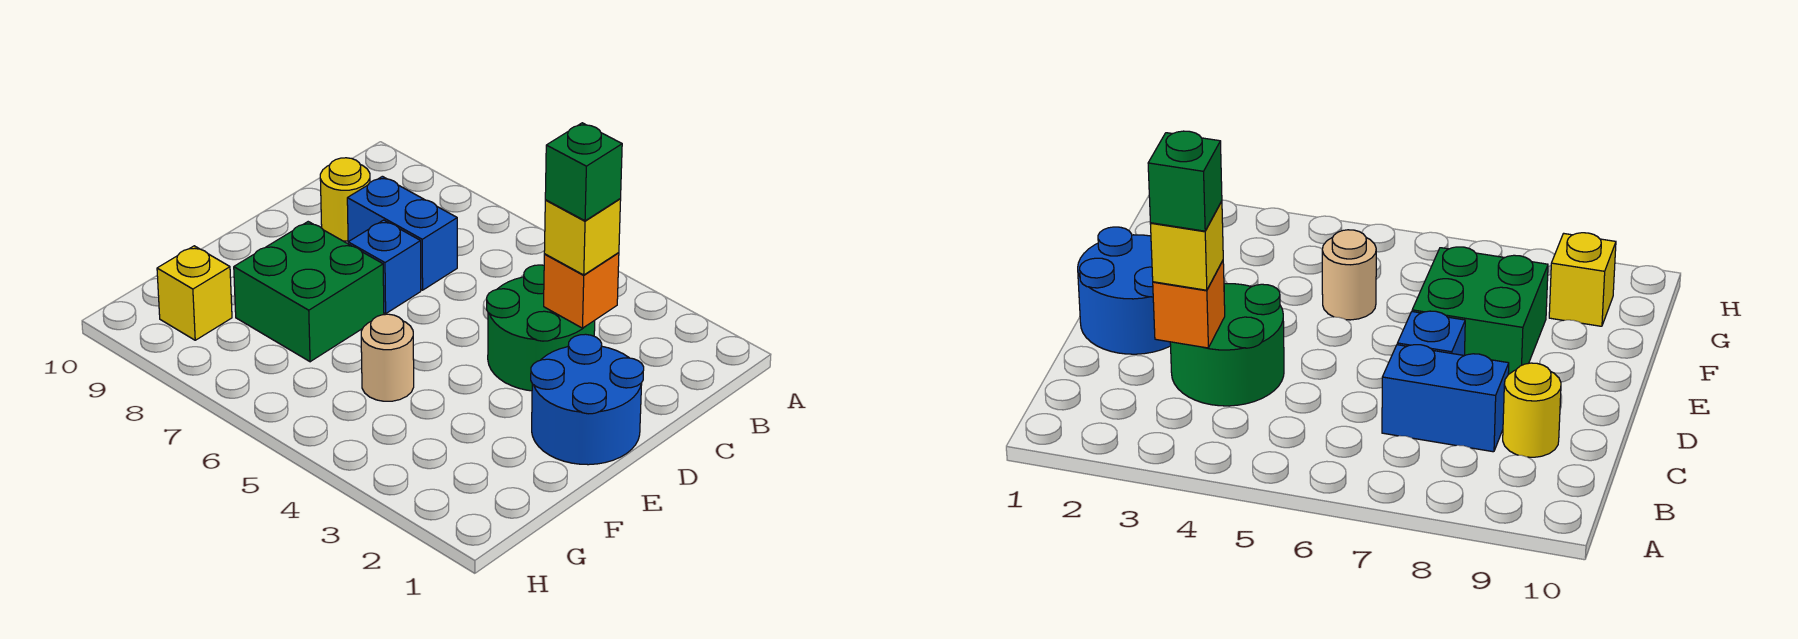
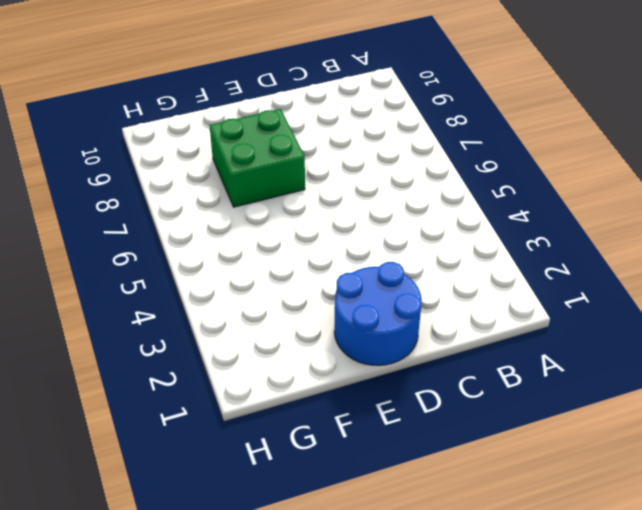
none -> green round brick C3:D4 level 1
none -> blue brick C7:C8 level 1

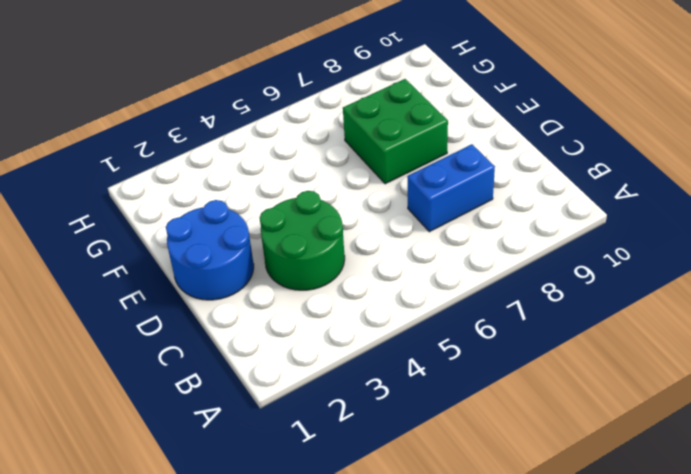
none -> yellow round brick C9 level 1
none -> blue brick D7 level 1

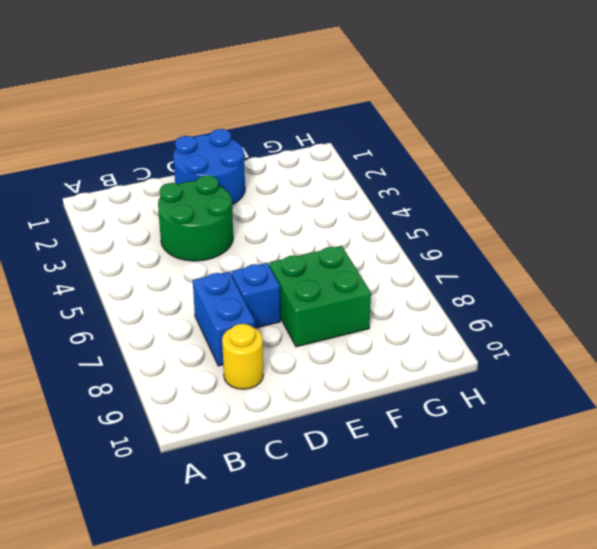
none -> tan round brick F5 level 1
none -> yellow brick G9 level 1

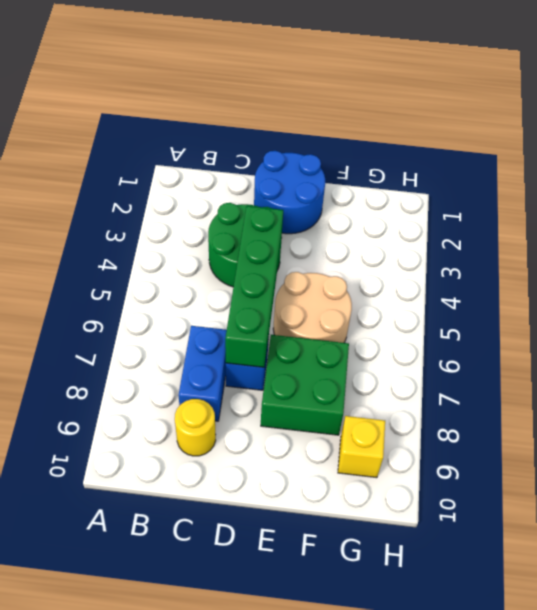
green brick D4:D7 level 2 -> none
tan round brick E5:F6 level 1 -> tan round brick F5 level 1
none -> orange brick C3 level 2
none -> yellow brick C3 level 3

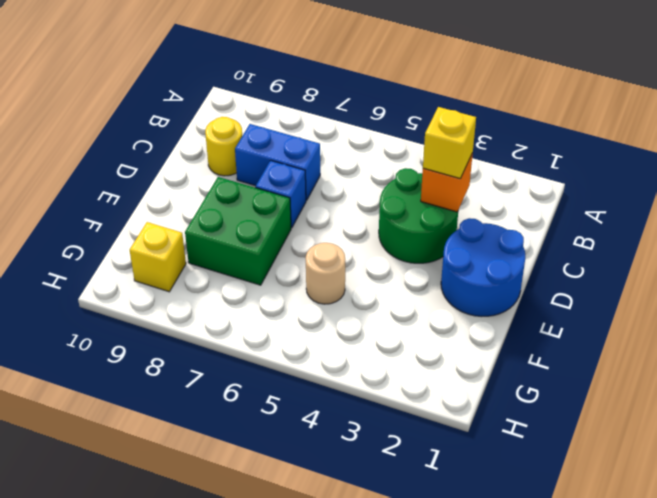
none -> green brick C3 level 4

